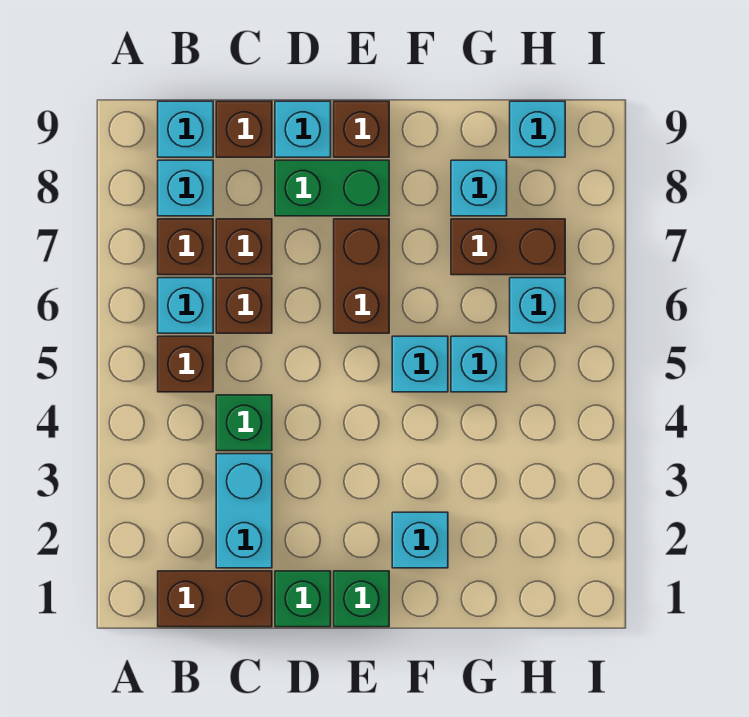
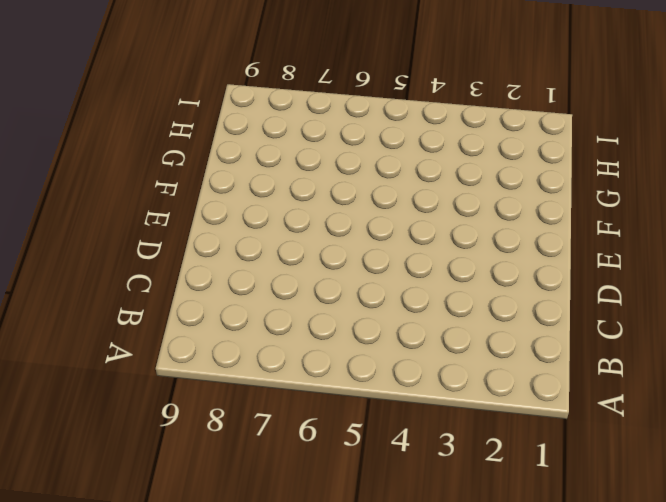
none -> brown brick B1:C1 level 1
none -> brown brick B5 level 1
none -> cyan brick B6 level 1

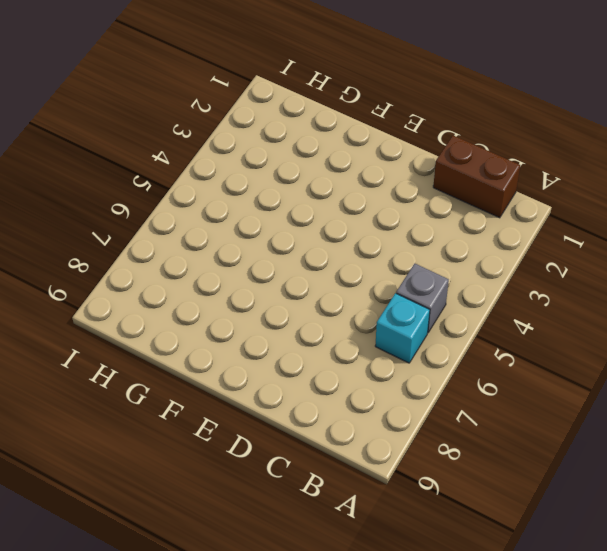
grey brick B5 level 1 -> brown brick B5 level 1
none -> brown brick B7 level 1
none -> cyan brick B8 level 1
none -> cyan brick B9 level 1

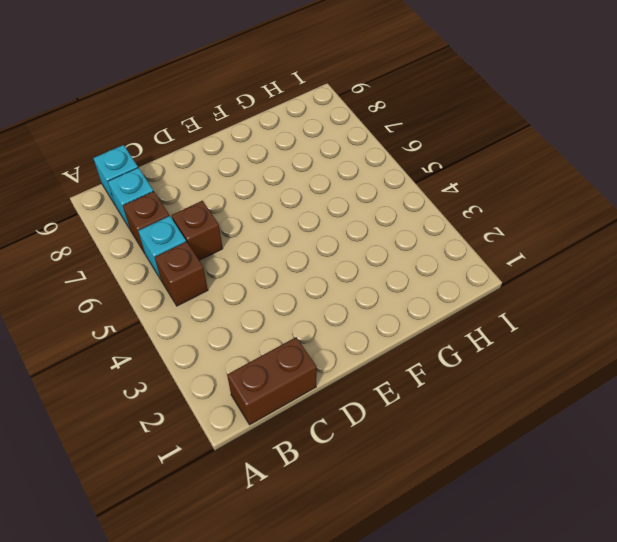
none -> cyan brick C2:C3 level 1
none -> green brick C4 level 1
none -> brown brick C7 level 1

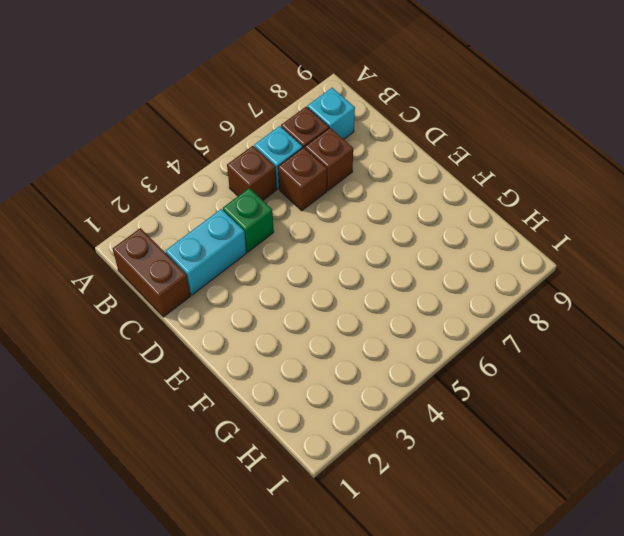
none -> cyan brick B9 level 1
none -> brown brick C9 level 1
none -> green brick D1 level 1

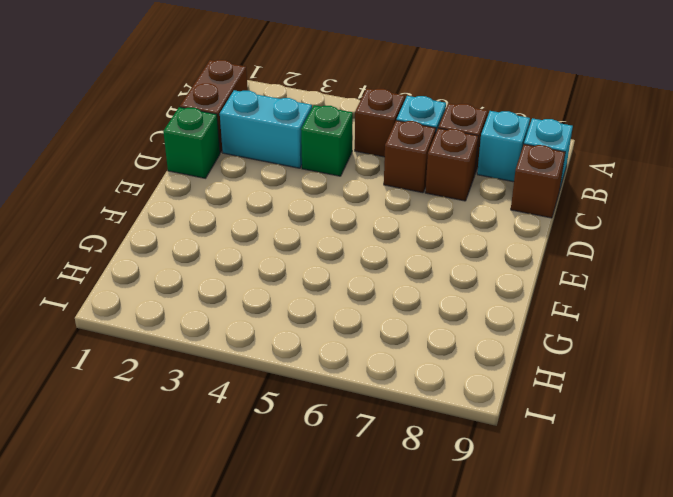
none -> green brick D8:E8 level 1
none -> cyan brick D9 level 1
none -> green brick E1 level 1

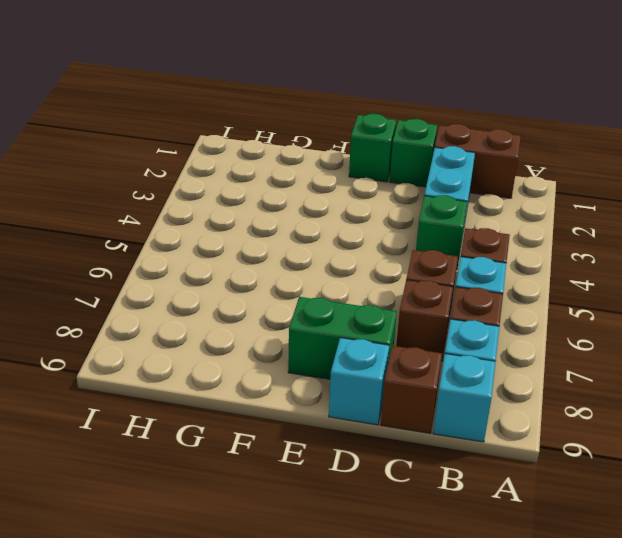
none -> brown brick E6:E7 level 1
none -> brown brick E9 level 1
none -> cyan brick F2 level 1

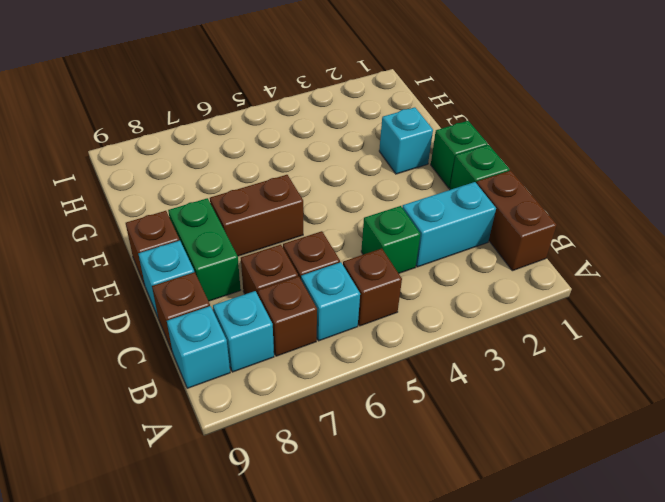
none -> cyan brick F5 level 1
none -> cyan brick G5 level 1
none -> brown brick G7:H7 level 1

